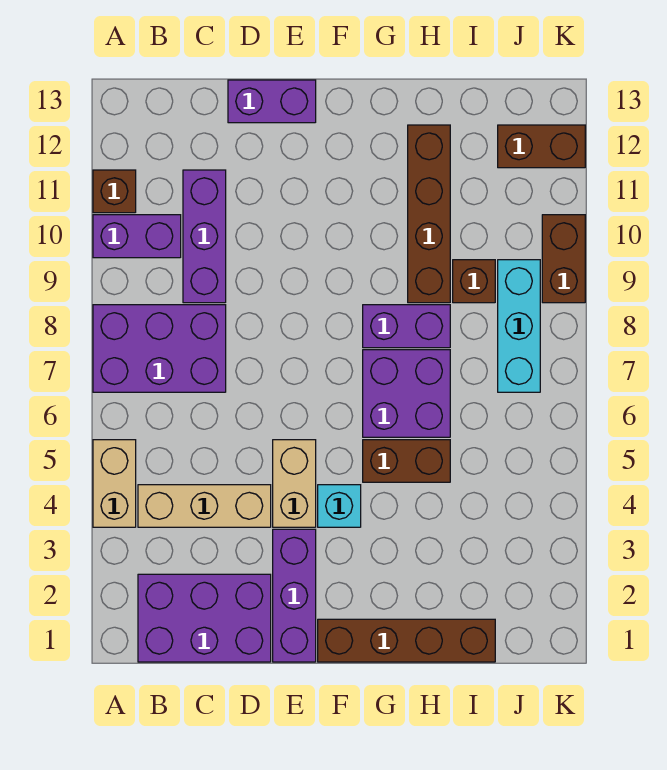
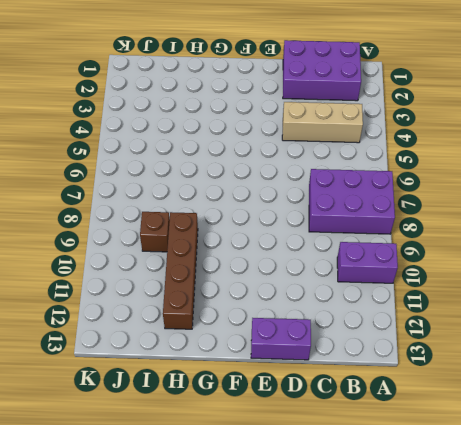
none -> tan brick A4:A5 level 1
none -> brown brick A11 level 1
none -> purple brick C9:C11 level 1

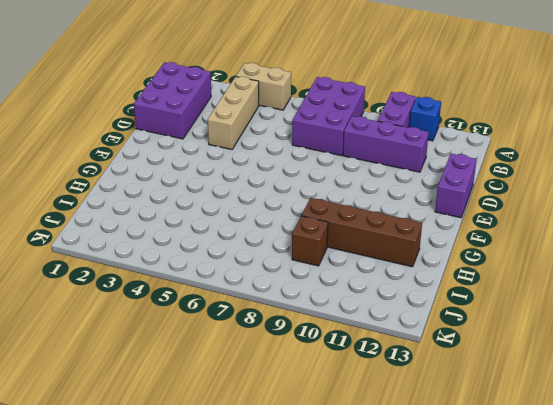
blue brick A11 level 1 -> brown brick A11 level 1
none -> purple brick E1:E3 level 1
none -> tan brick E4:E5 level 1
none -> brown brick F1:I1 level 1

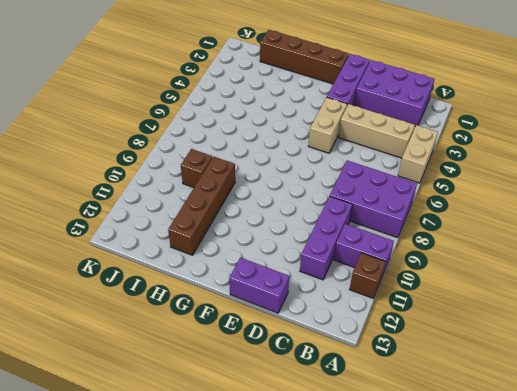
none -> cyan brick F4 level 1
none -> brown brick G5:H5 level 1
none -> purple brick G6:H7 level 1

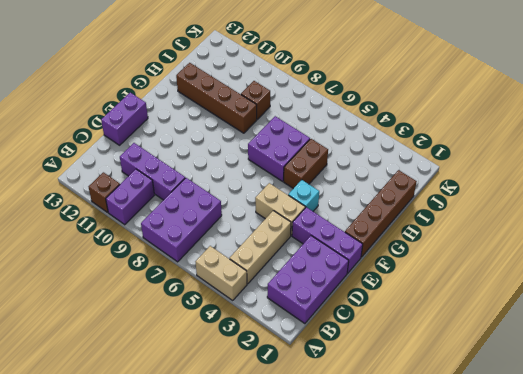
none -> purple brick G8:H8 level 1
none -> cyan brick J7:J9 level 1
none -> brown brick J12:K12 level 1

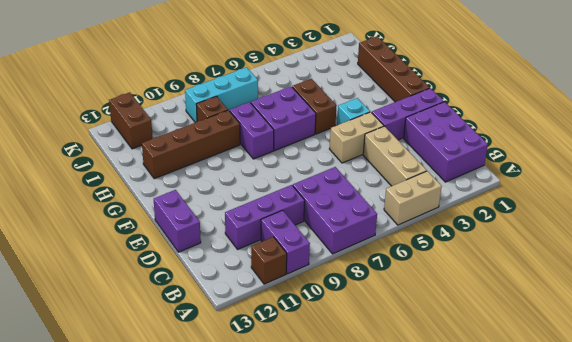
none -> brown brick K9:K10 level 1

